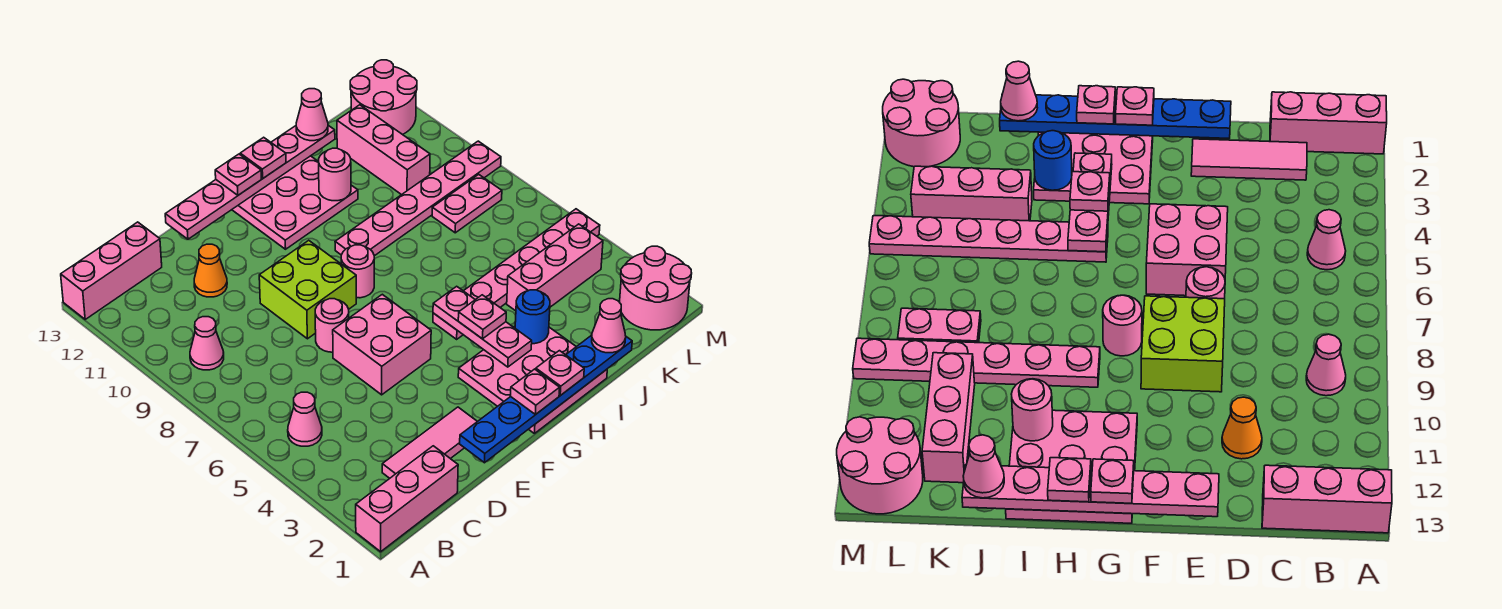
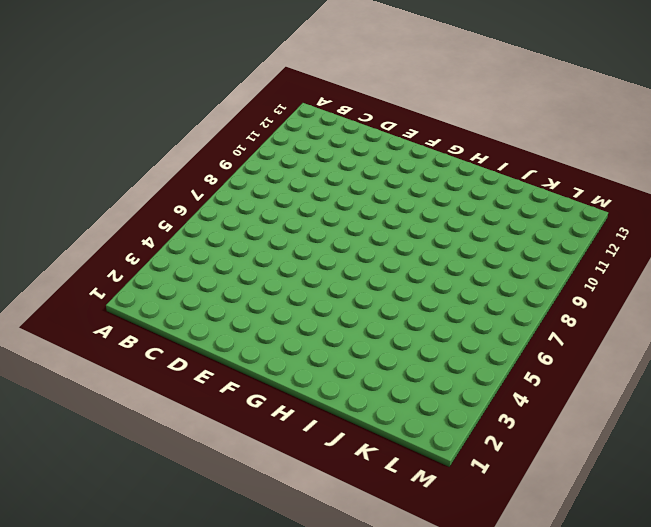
none -> pink brick A1:C1 level 1
none -> pink brick A13:C13 level 1
none -> pink cone B5 level 1
none -> pink cone B9 level 1

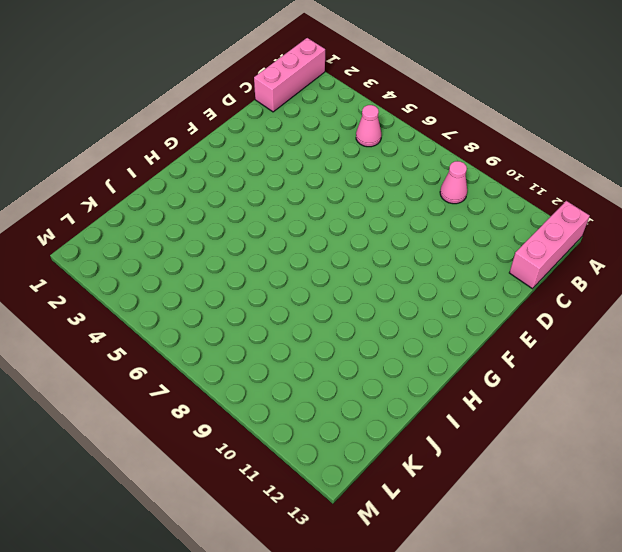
none -> pink tile C2:E2 level 1
none -> orange cone D11 level 1
none -> pink brick E5:F6 level 1
none -> pink round brick E7 level 1

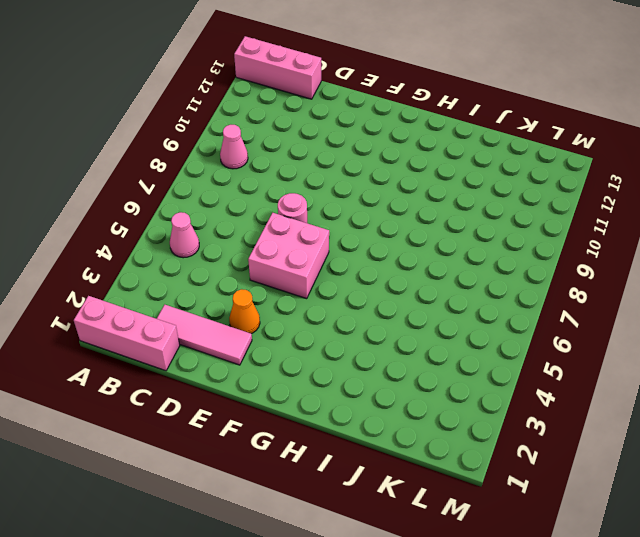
orange cone E3 level 1 -> orange cone D11 level 1
none -> lime brick E8:F9 level 1
none -> pink plate G1:I3 level 1
none -> pink round brick G8 level 1
none -> pink plate G11:I13 level 1

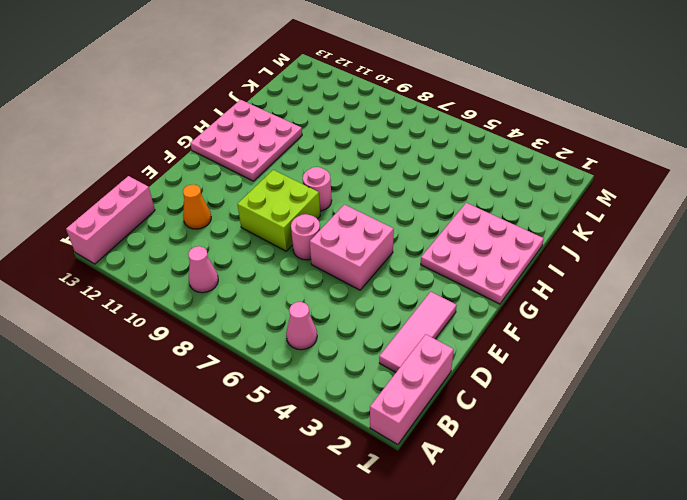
none -> pink plate H5:M5 level 1
none -> pink plate H9:M9 level 1
none -> pink brick J4:L4 level 1
none -> pink plate K8:L8 level 1

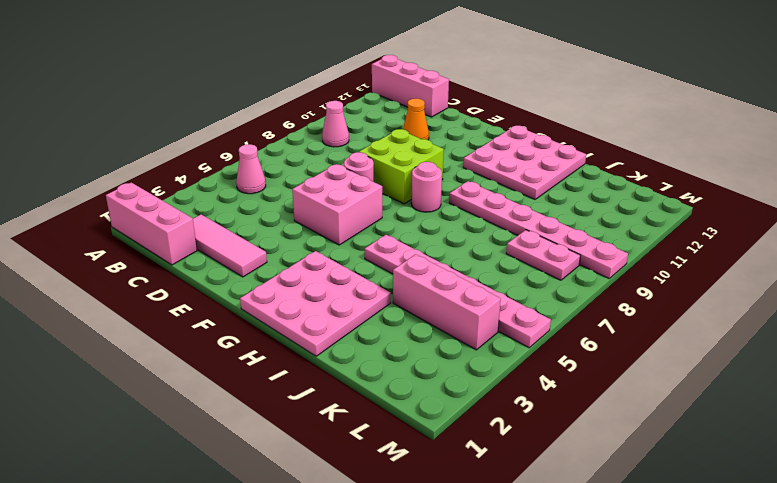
none -> pink brick K10:K12 level 1
none -> pink round brick L1:M2 level 1
none -> pink round brick L12:M13 level 1
none -> blue plate E1:J1 level 2

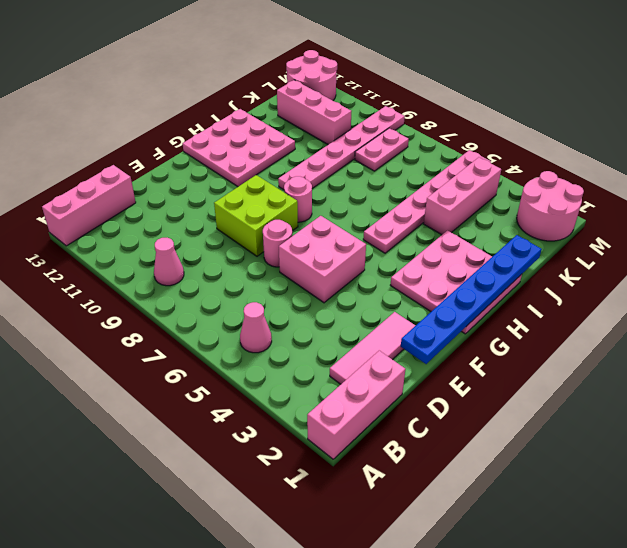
none -> orange cone D11 level 1
none -> pink plate E13:J13 level 2
none -> pink plate H3:H5 level 2
none -> blue round brick I3 level 2

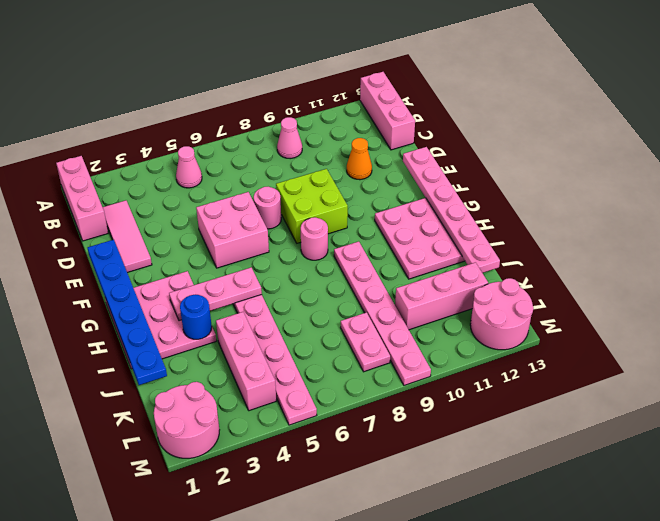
none -> pink round brick I11 level 2
none -> pink plate G1 level 3
none -> pink plate G13 level 3
none -> pink plate H1 level 3

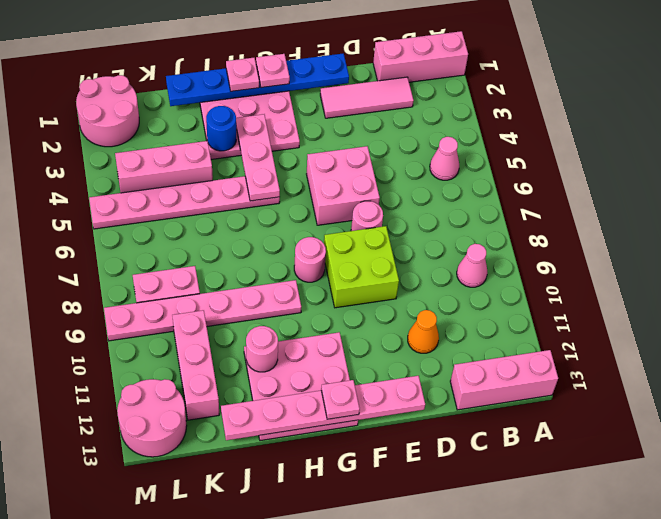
none -> pink plate H4 level 3
none -> pink plate H13 level 3
none -> pink cone J1 level 3
none -> pink cone J13 level 3

